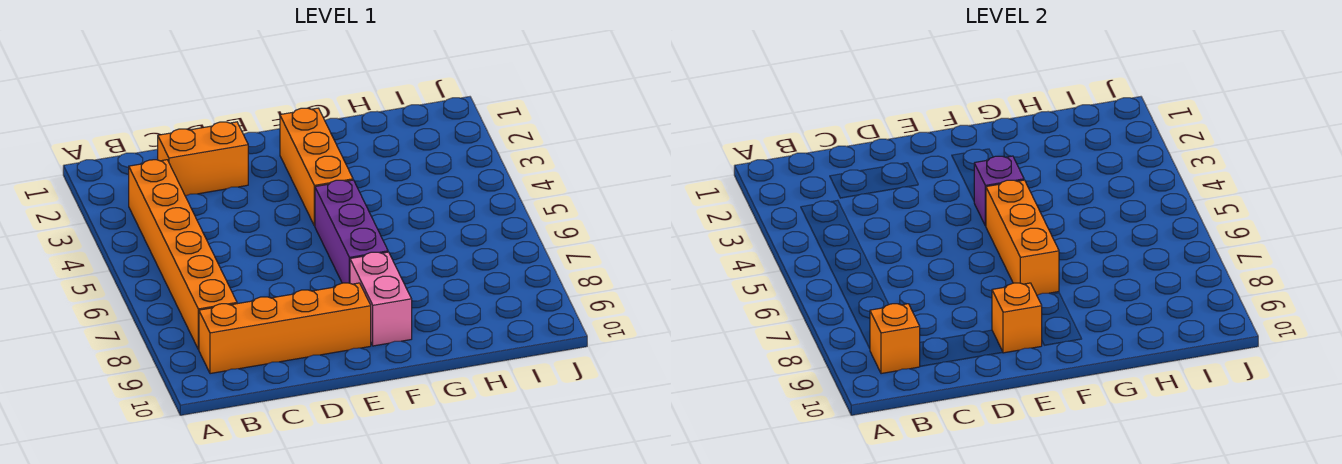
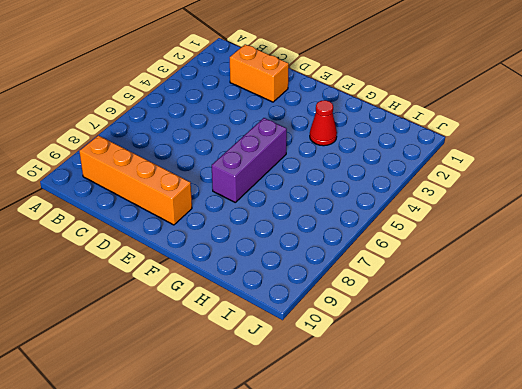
red cone G3 level 1 -> none
none -> orange brick B3:B8 level 1
none -> orange brick F2:F4 level 1

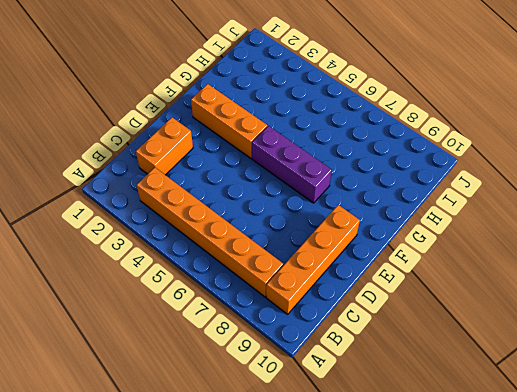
none -> pink brick F8:F9 level 1
none -> orange brick B9 level 2

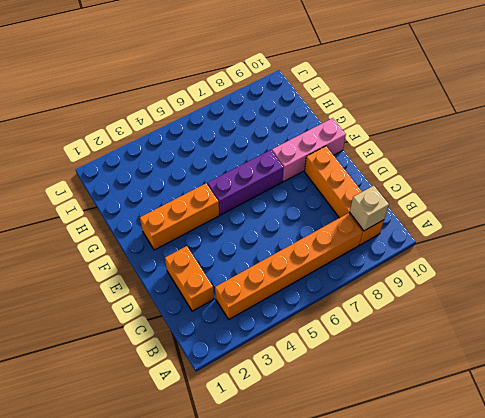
tan brick B9 level 2 -> orange brick B9 level 2
pink brick F8:F10 level 1 -> pink brick F8:F9 level 1
none -> orange brick E9 level 2
none -> purple brick F4 level 2

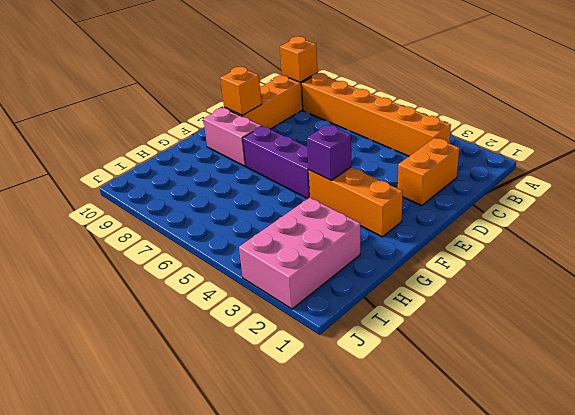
pink brick H2:J3 level 1 -> none
none -> orange brick F5:F7 level 2

